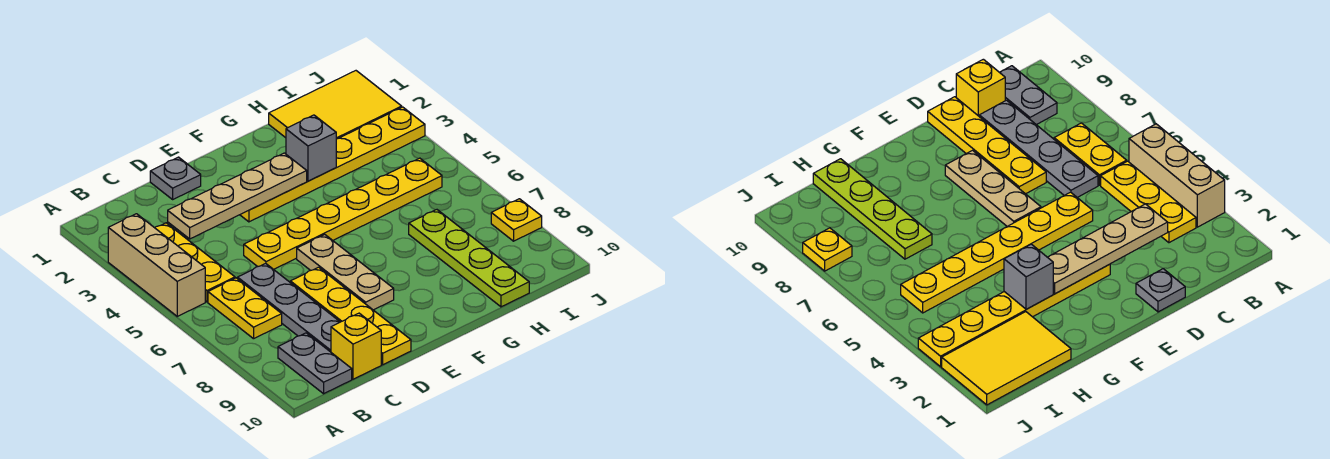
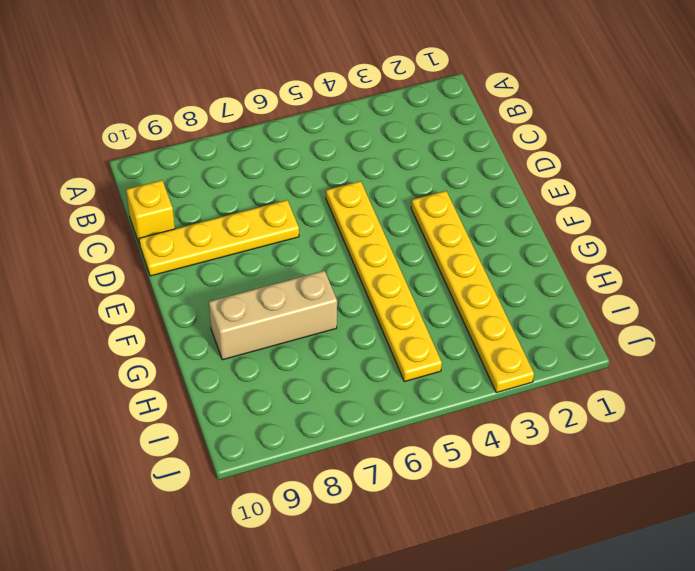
tan brick G7:G9 level 1 -> tan brick A3:A5 level 1
none -> yellow plate B3:B5 level 1
none -> yellow plate B6:B7 level 1
none -> grey plate B9:B10 level 1

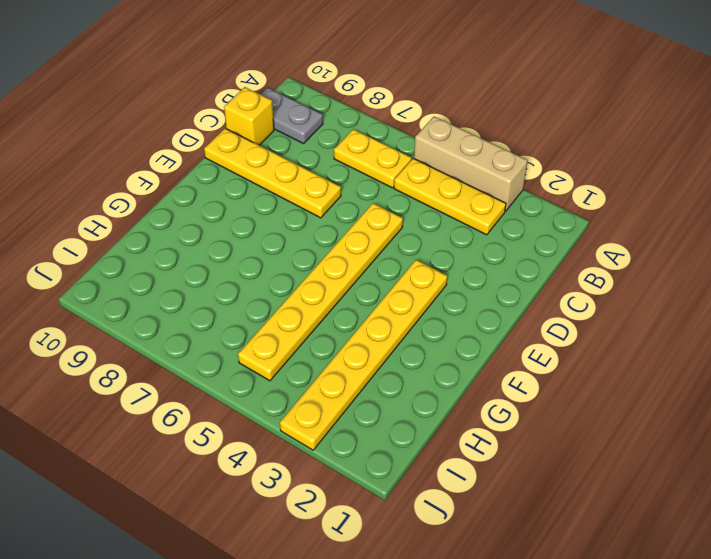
none -> grey plate C6:C9 level 1
none -> grey plate D1 level 1
none -> tan plate E6:E8 level 1

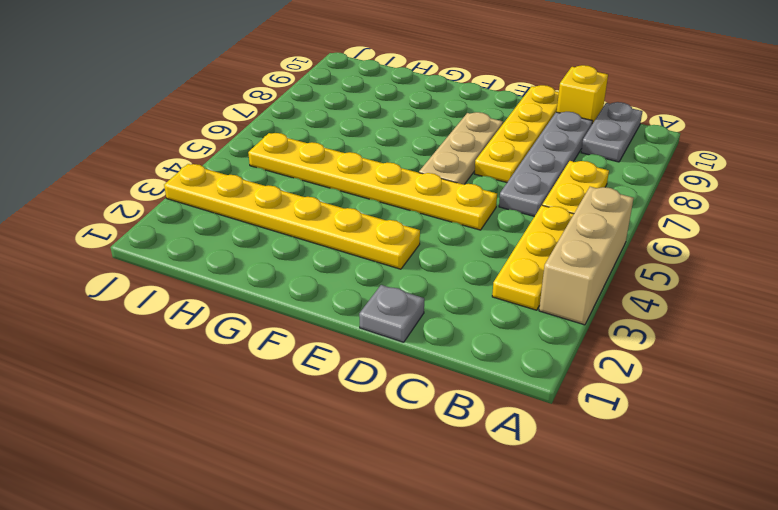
none -> yellow tile H1:J2 level 1
none -> lime plate H7:H10 level 1
none -> yellow plate J8 level 1

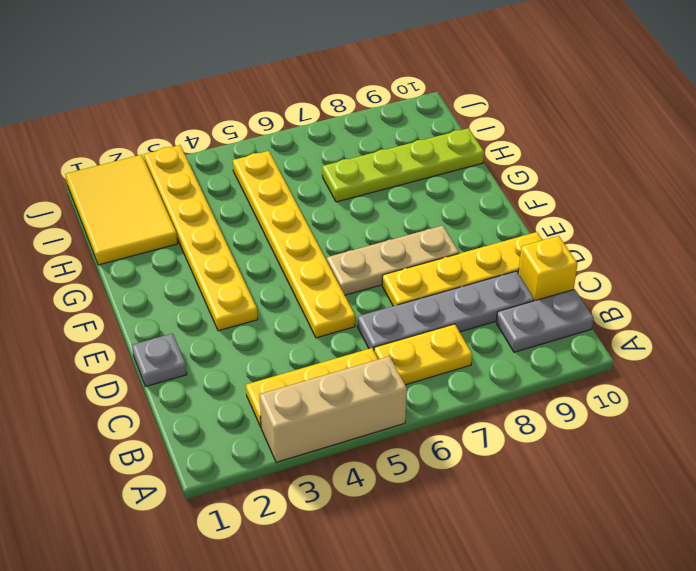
none -> yellow plate J8 level 1
none -> tan plate C3:F3 level 2
none -> grey brick G3 level 2

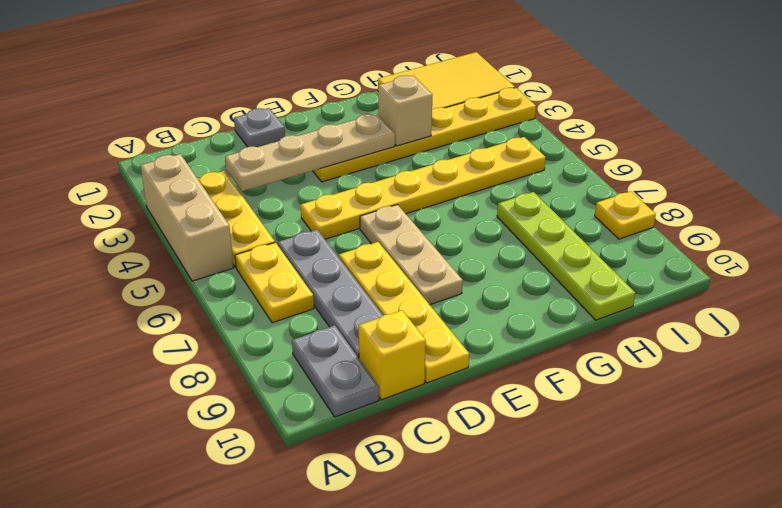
tan brick G3 level 2 -> grey brick G3 level 2

